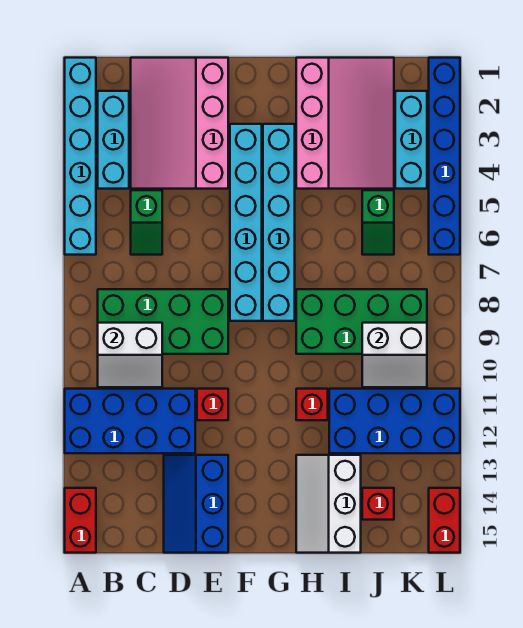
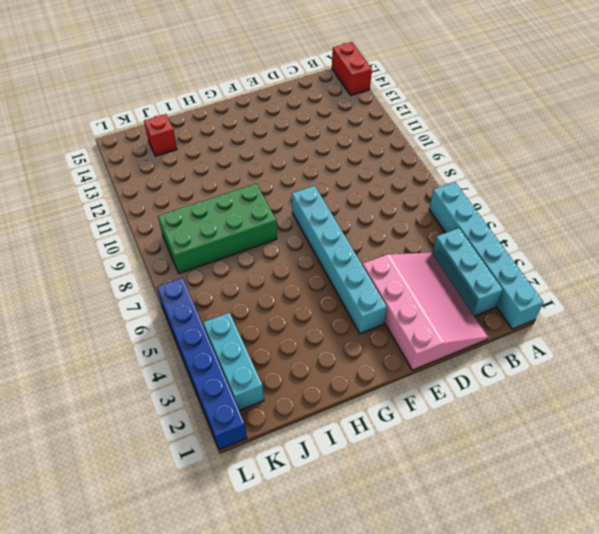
none -> blue brick A11:D12 level 1
none -> green brick B8:E9 level 1
none -> green slope C5:C6 level 1 top 5

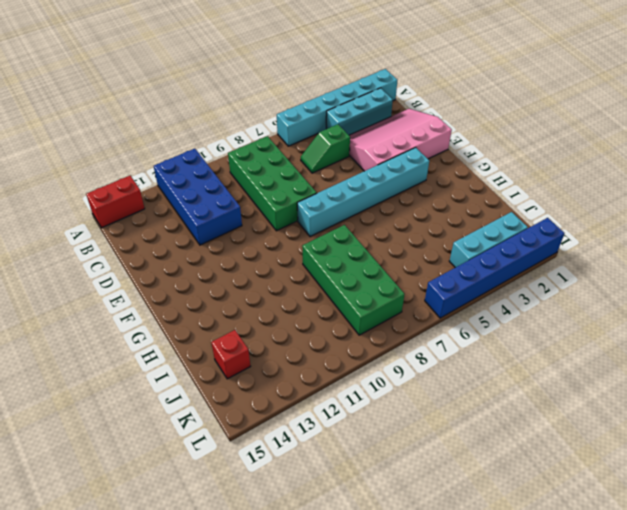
none -> blue slope D13:E15 level 1 top E
none -> red brick E11 level 1
none -> cyan brick G3:G8 level 1

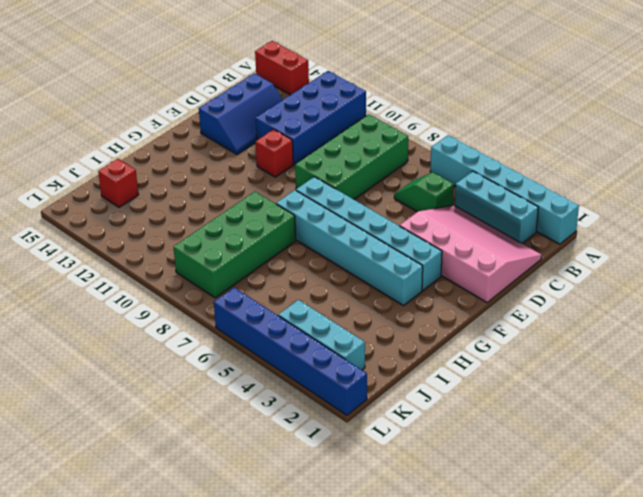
blue slope C13:E14 level 1 top 14 -> blue slope D13:E15 level 1 top E
none -> pink slope H1:J4 level 1 top H
none -> red brick H11 level 1
none -> white slope H13:I15 level 1 top I

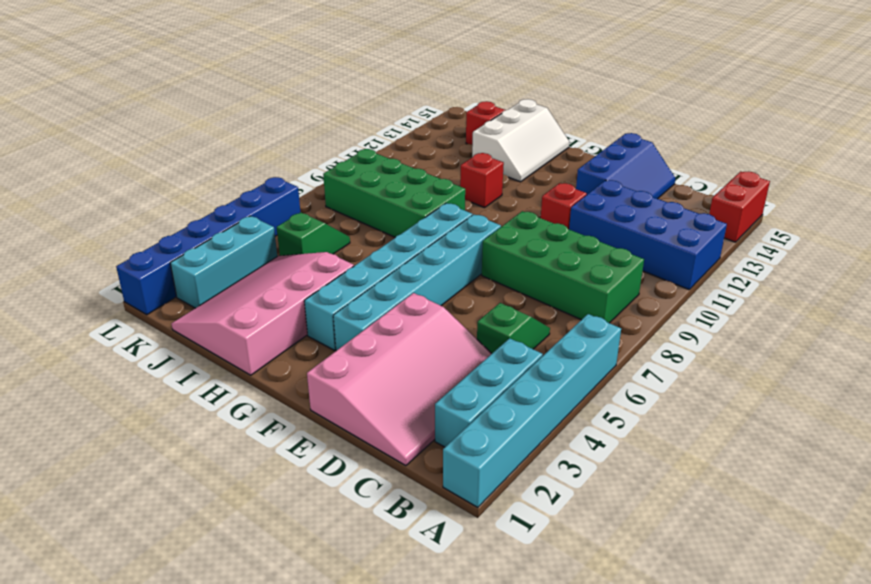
none -> blue brick I11:L12 level 1
none -> red brick L14:L15 level 1
none -> white slope B9:C10 level 2 top 9

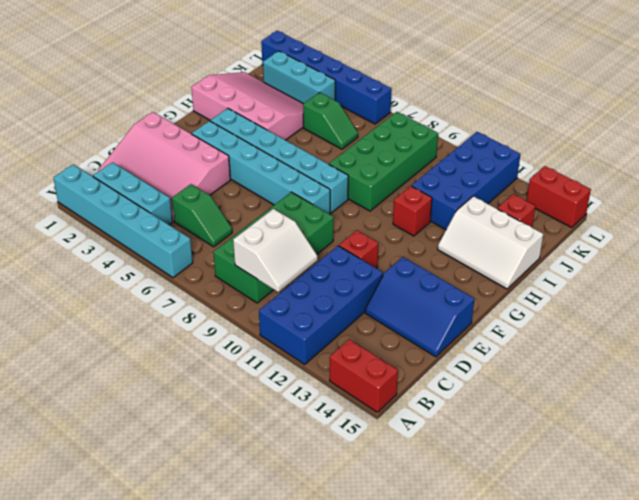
none -> white slope J9:K10 level 2 top 9

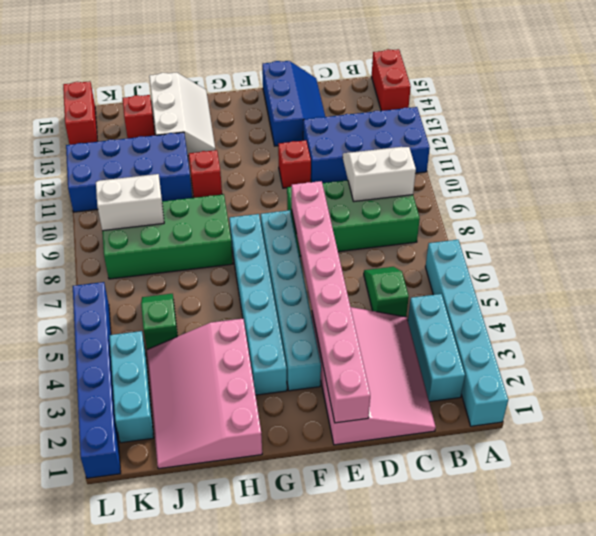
pink brick E1:E8 level 2 -> none

